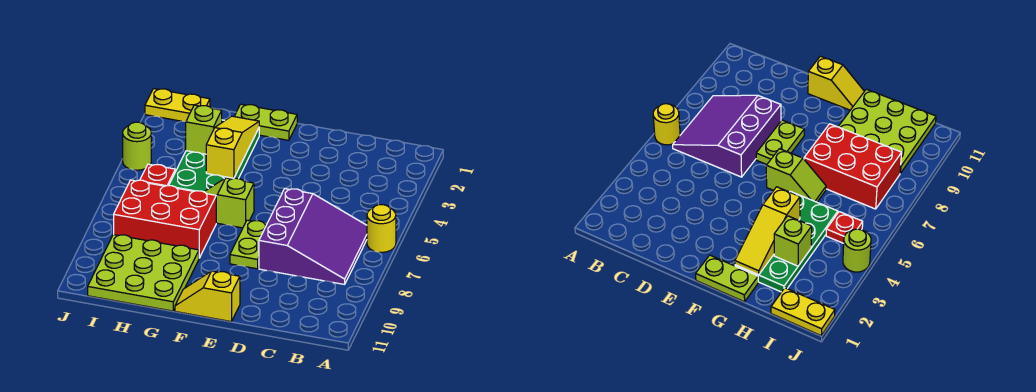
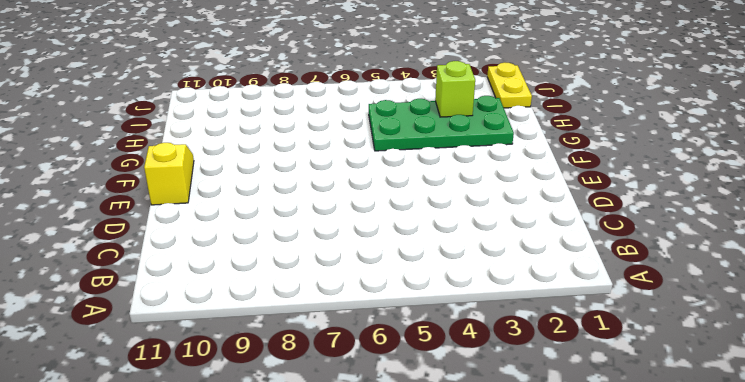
none -> yellow round brick A6 level 1
none -> purple slope B6:D8 level 1 top D
none -> lime plate E7:E8 level 1

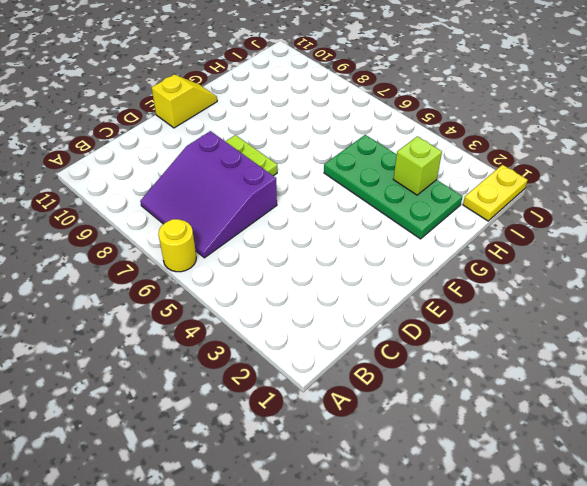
none -> lime plate F1:G1 level 1
none -> lime slope F6:G6 level 1 top F
none -> red brick G7:I8 level 1

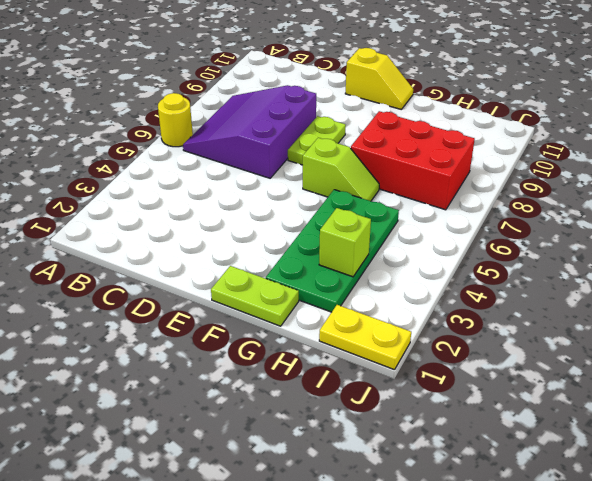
none -> lime plate G9:I11 level 1
none -> red plate I5 level 1
none -> lime round brick J4 level 1

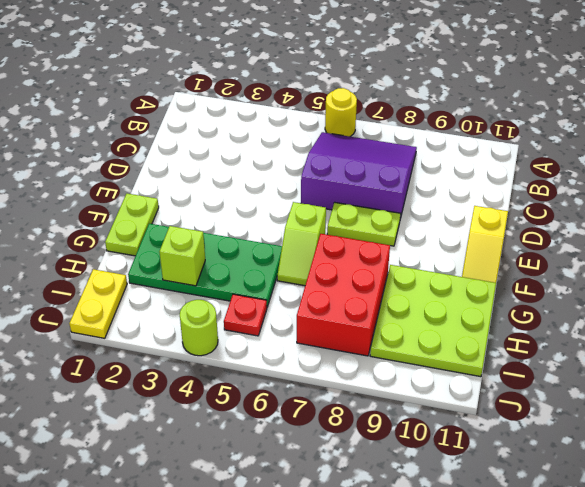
none -> yellow slope G2:G4 level 2 top 4

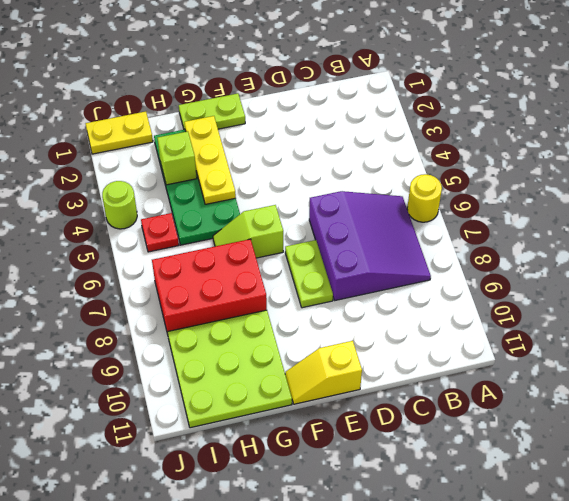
yellow plate G2:G4 level 2 -> yellow slope G2:G4 level 2 top 4

